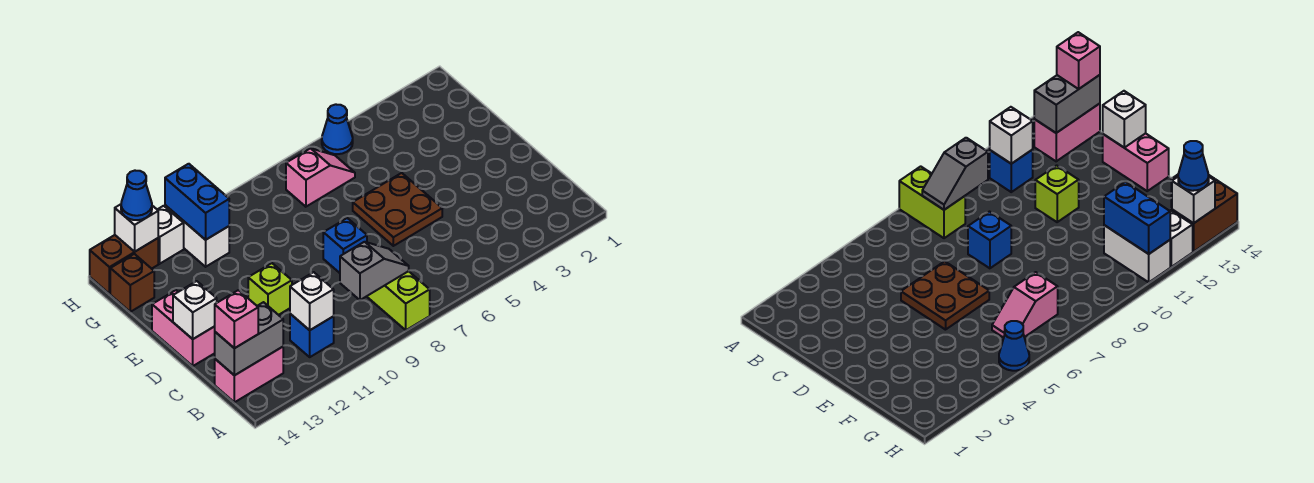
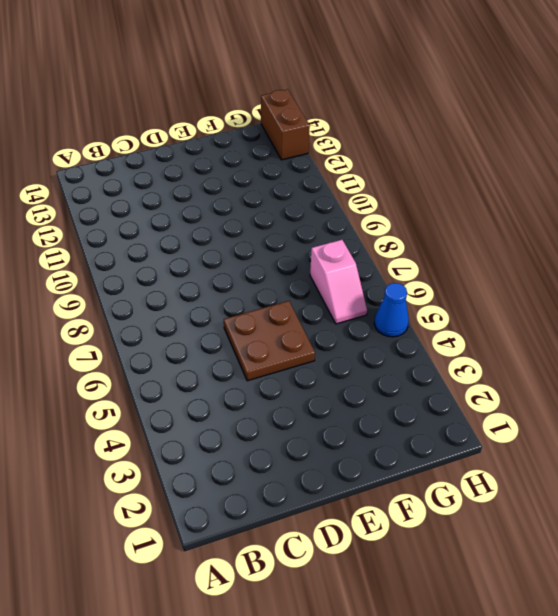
none -> lime brick A8:B8 level 1
none -> blue brick B11 level 1
none -> pink brick B13:B14 level 1

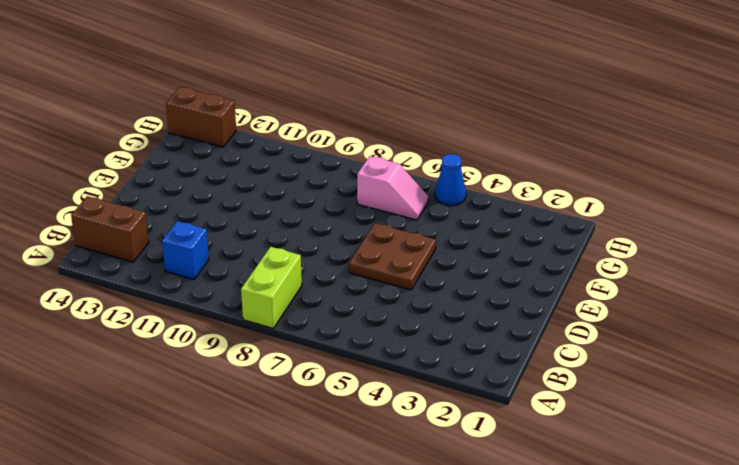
brown brick B13:B14 level 1 -> pink brick B13:B14 level 1
none -> blue brick D8 level 1
none -> lime brick D11 level 1
none -> pink brick D14:E14 level 1

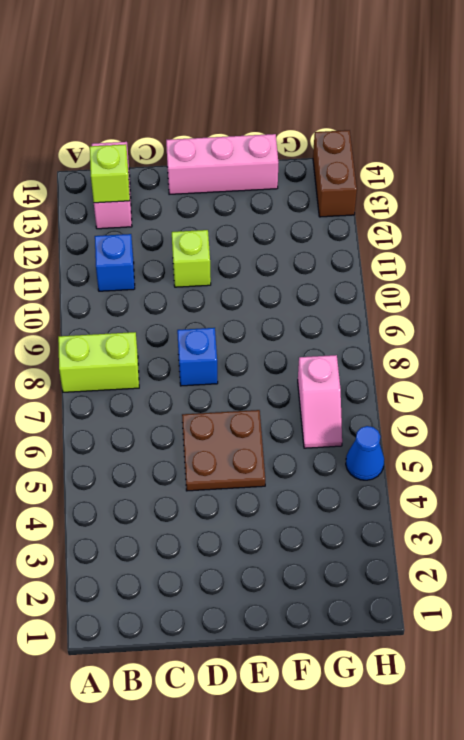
lime brick B13 level 2 -> grey brick B13:B14 level 2
pink brick D14:F14 level 1 -> pink brick D14:E14 level 1
none -> white brick G11:H11 level 1
none -> brown brick G14 level 1
none -> white brick H12 level 1

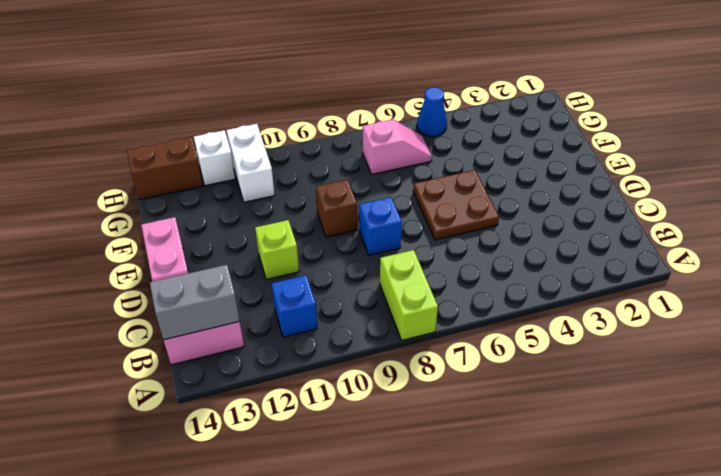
brown brick E9 level 1 -> brown brick G14 level 1
none -> grey slope B8:B9 level 2 top 9
none -> white brick B11 level 2
none -> white brick D14 level 2

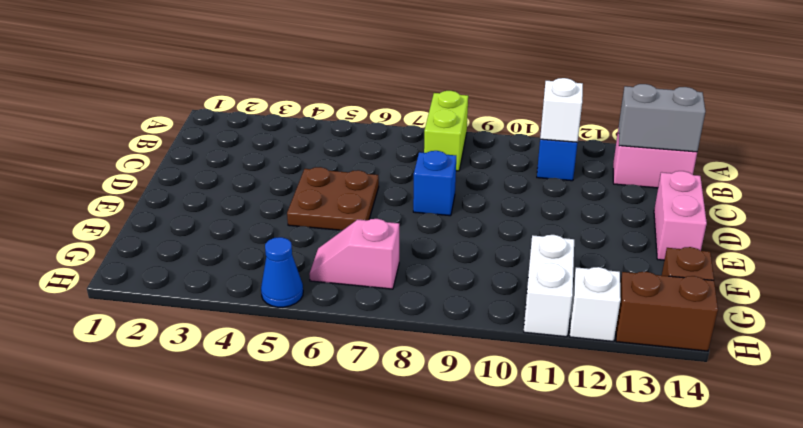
none -> lime brick D11 level 1
none -> grey slope B8:B9 level 2 top 9
none -> white brick D14 level 2

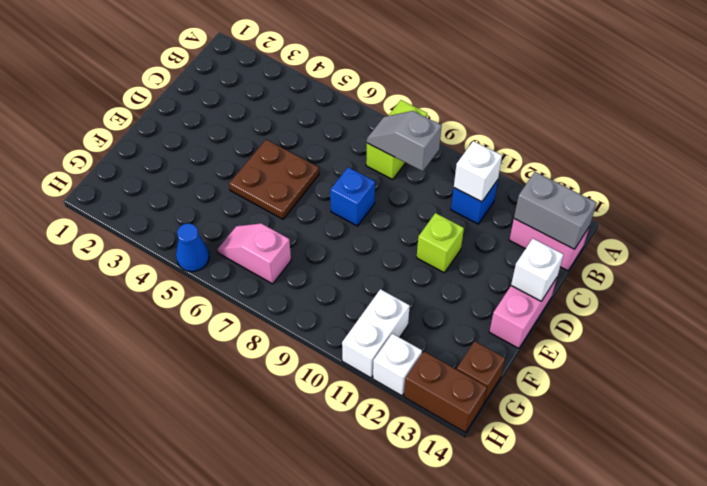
none -> blue brick G11:H11 level 2
none -> white brick H13 level 2
none -> pink brick B14 level 3

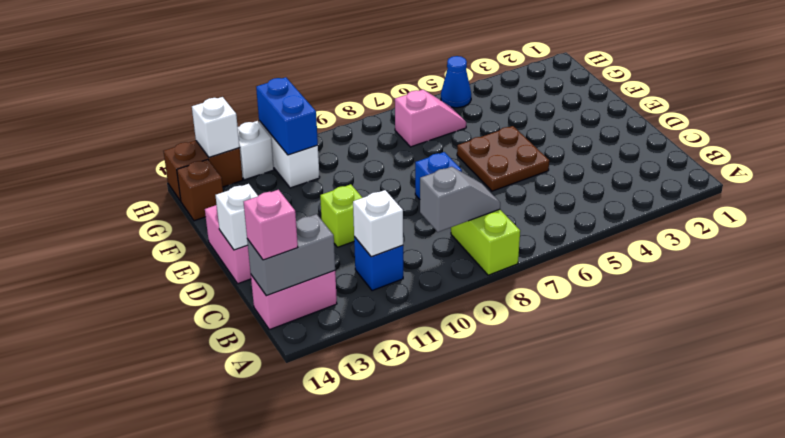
none -> blue cone H13 level 3

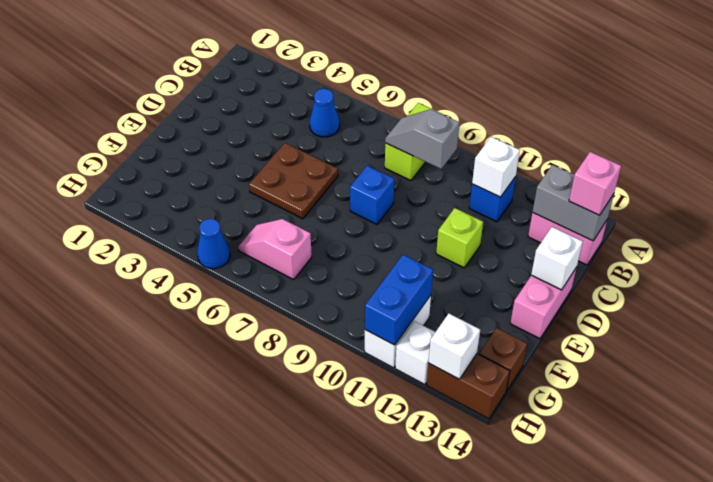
blue cone B5 level 1 -> blue cone H13 level 3

